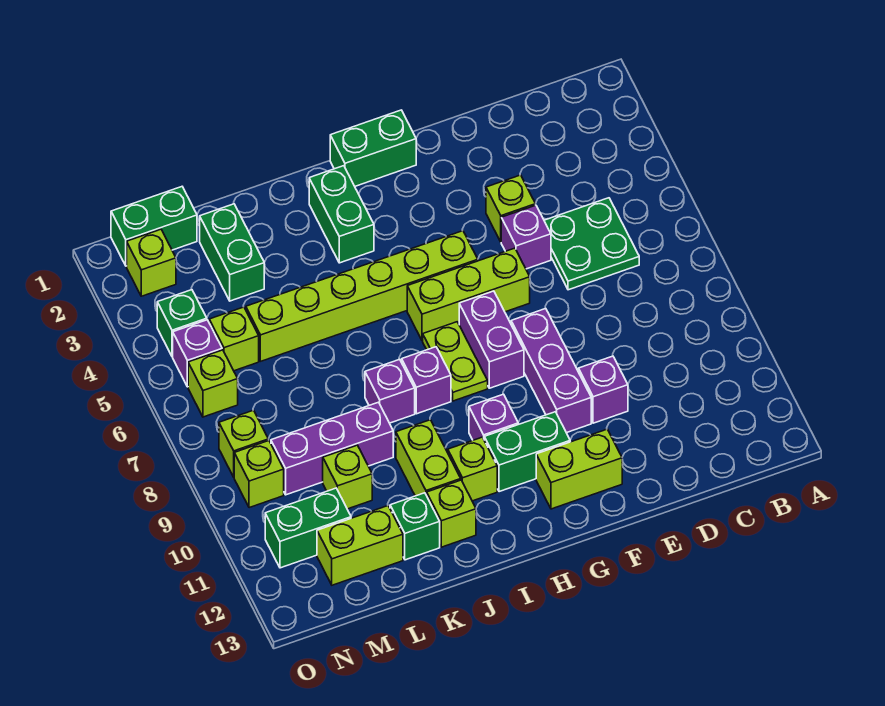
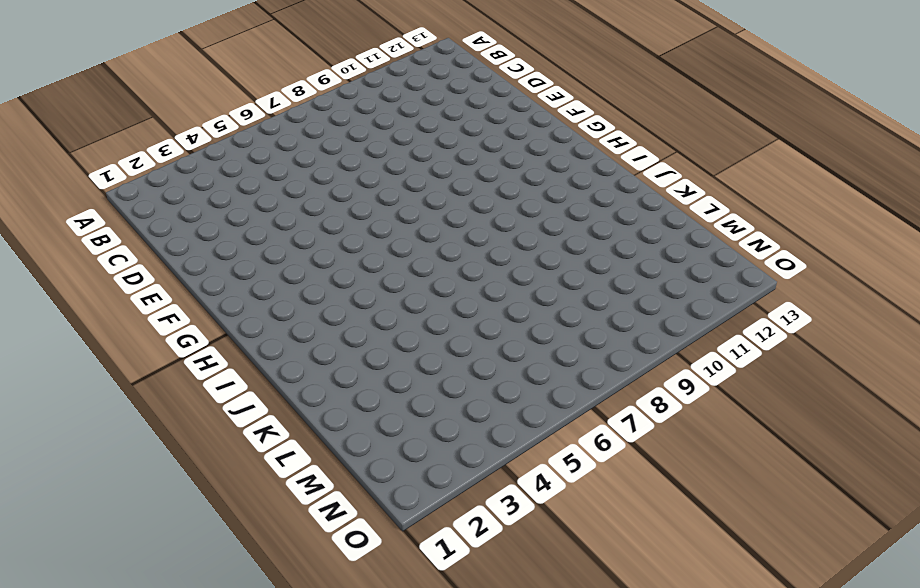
none -> green plate C5:D6 level 1
none -> lime brick E4 level 1
none -> purple brick E5 level 1
none -> purple brick E10 level 1

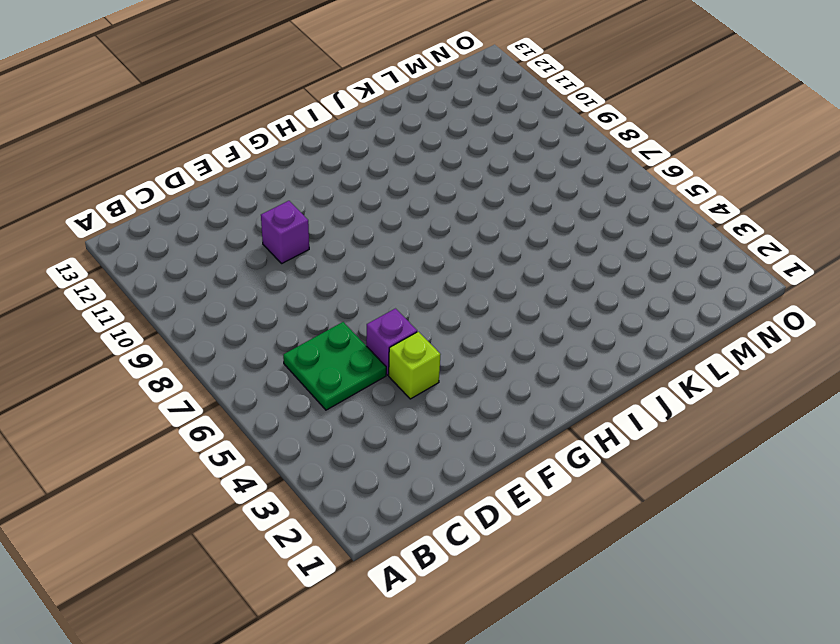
none -> lime brick F6:H6 level 1
none -> purple brick F8:F10 level 1
none -> lime brick F12:G12 level 1
none -> green brick G1:H1 level 1

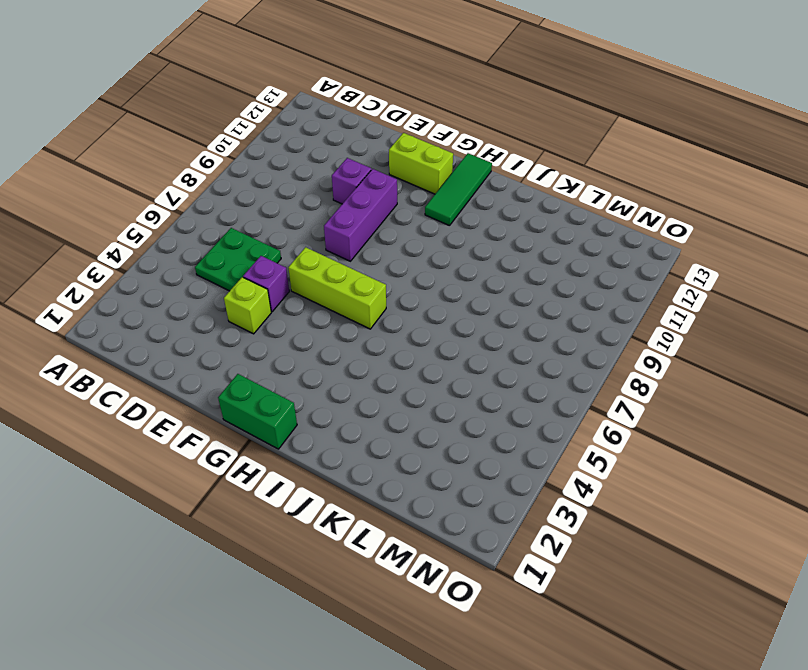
green tile H11:H13 level 1 -> green brick G11:H11 level 1
none -> lime brick G5:L5 level 1
none -> purple brick G7:G8 level 1
none -> lime plate H7:H8 level 1
none -> purple brick H10 level 1

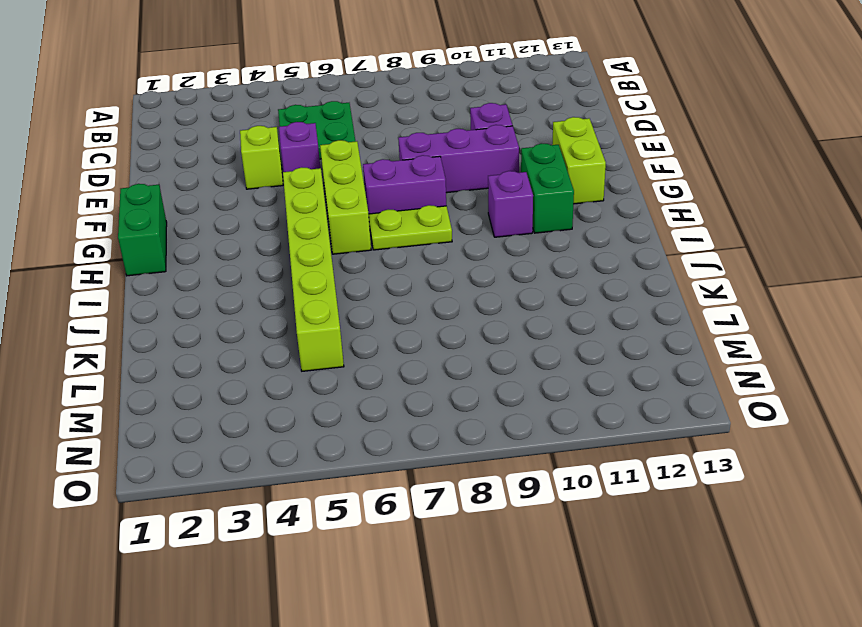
none -> green brick I2:I3 level 1
none -> purple brick I8 level 1
none -> lime brick I11 level 1
none -> purple brick J8 level 1

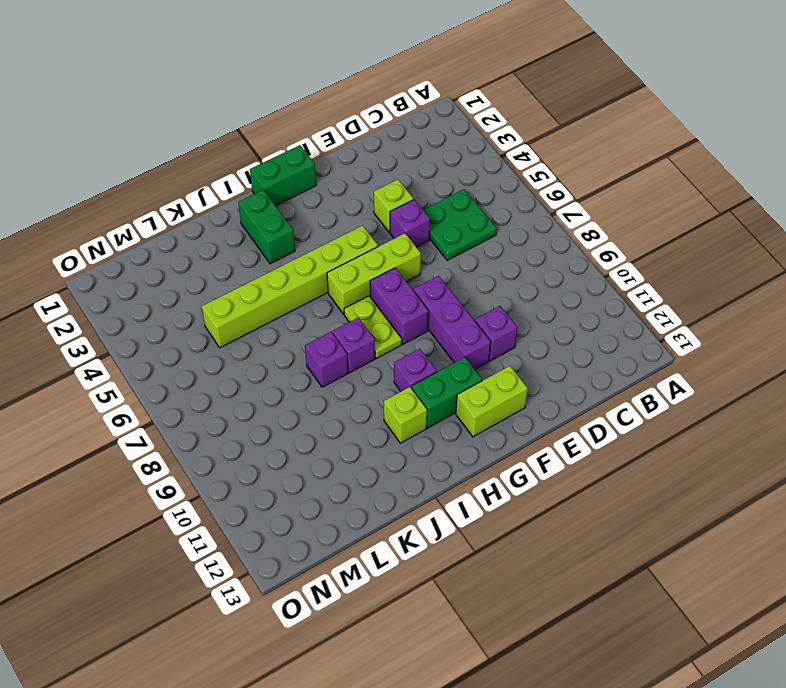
none -> lime brick J10:J11 level 1
none -> lime brick J12 level 1
none -> purple brick K9:M9 level 1
none -> green brick K12 level 1

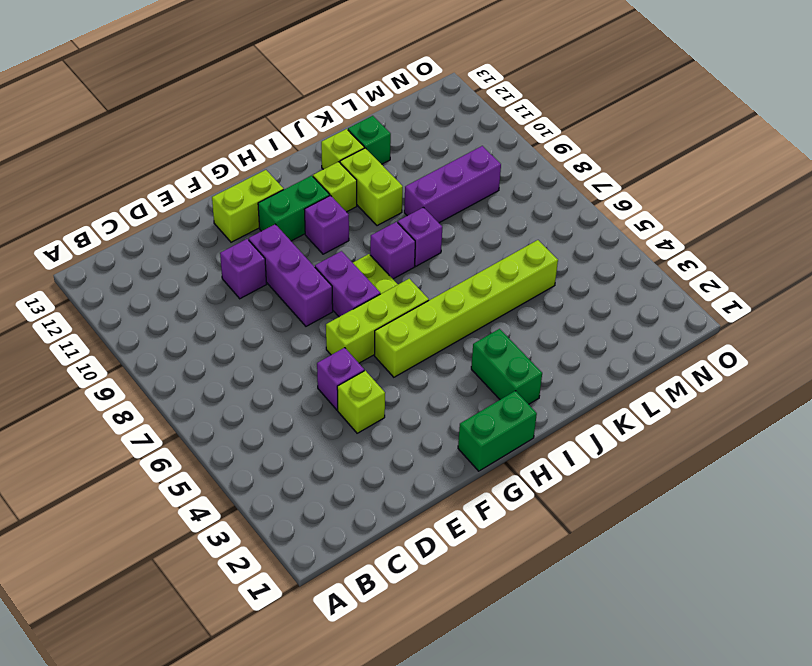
none -> green plate C5:D6 level 1
none -> green brick L2:L3 level 1
none -> lime brick L10 level 1
none -> lime brick L12:M12 level 1

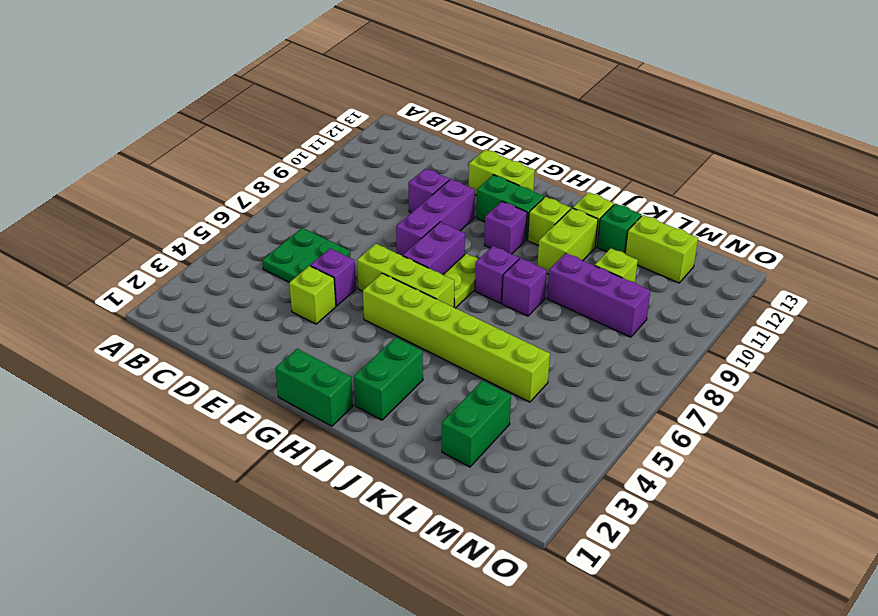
none -> green brick M1:N1 level 1
none -> lime brick M5 level 1
none -> green brick M11:N11 level 1
none -> lime brick N2 level 1

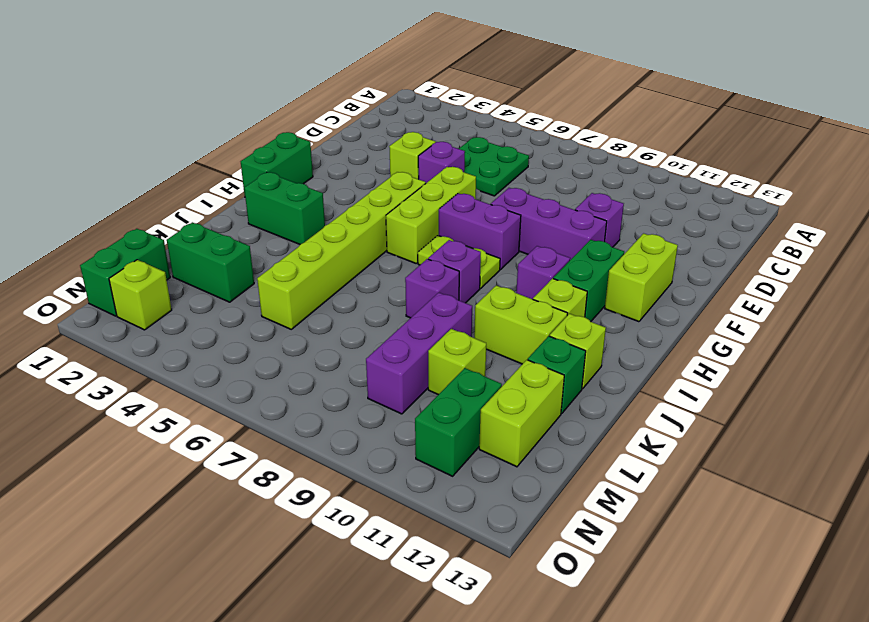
none -> lime brick M5 level 1
none -> green brick N4 level 1
none -> purple brick N5 level 1
none -> lime brick N6 level 1

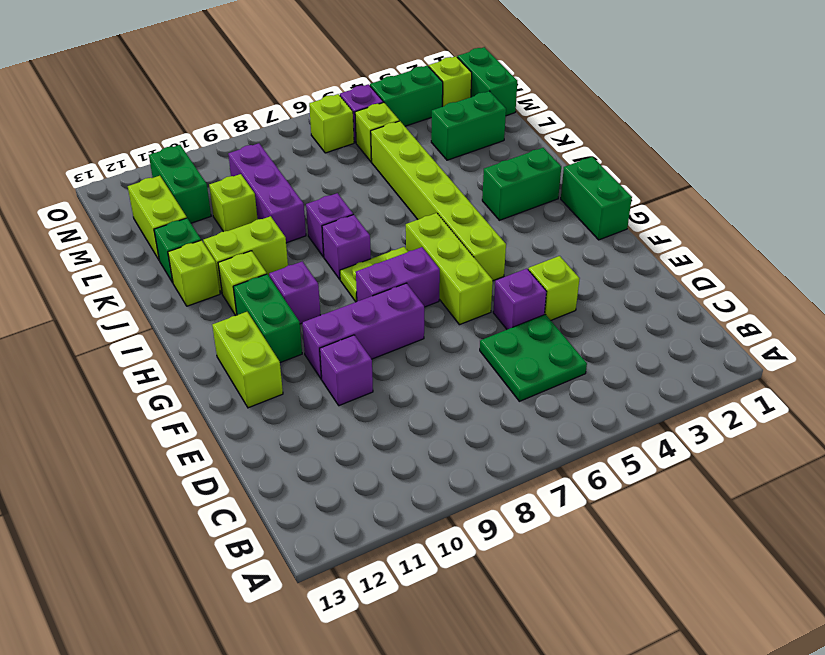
green brick N3:N4 level 1 -> green brick N4 level 1
none -> lime brick N8 level 1
none -> lime brick N9 level 1

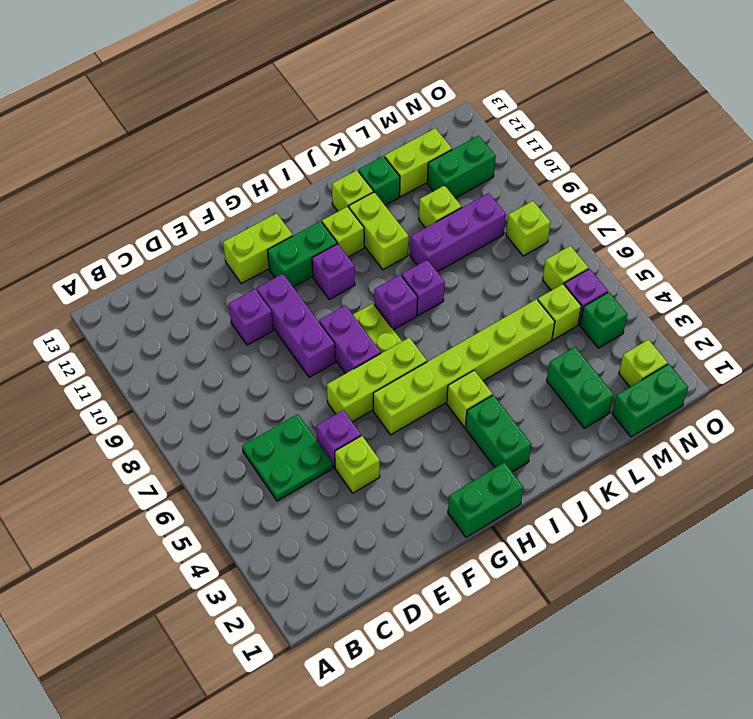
lime brick I4 level 1 -> lime brick N9 level 1

